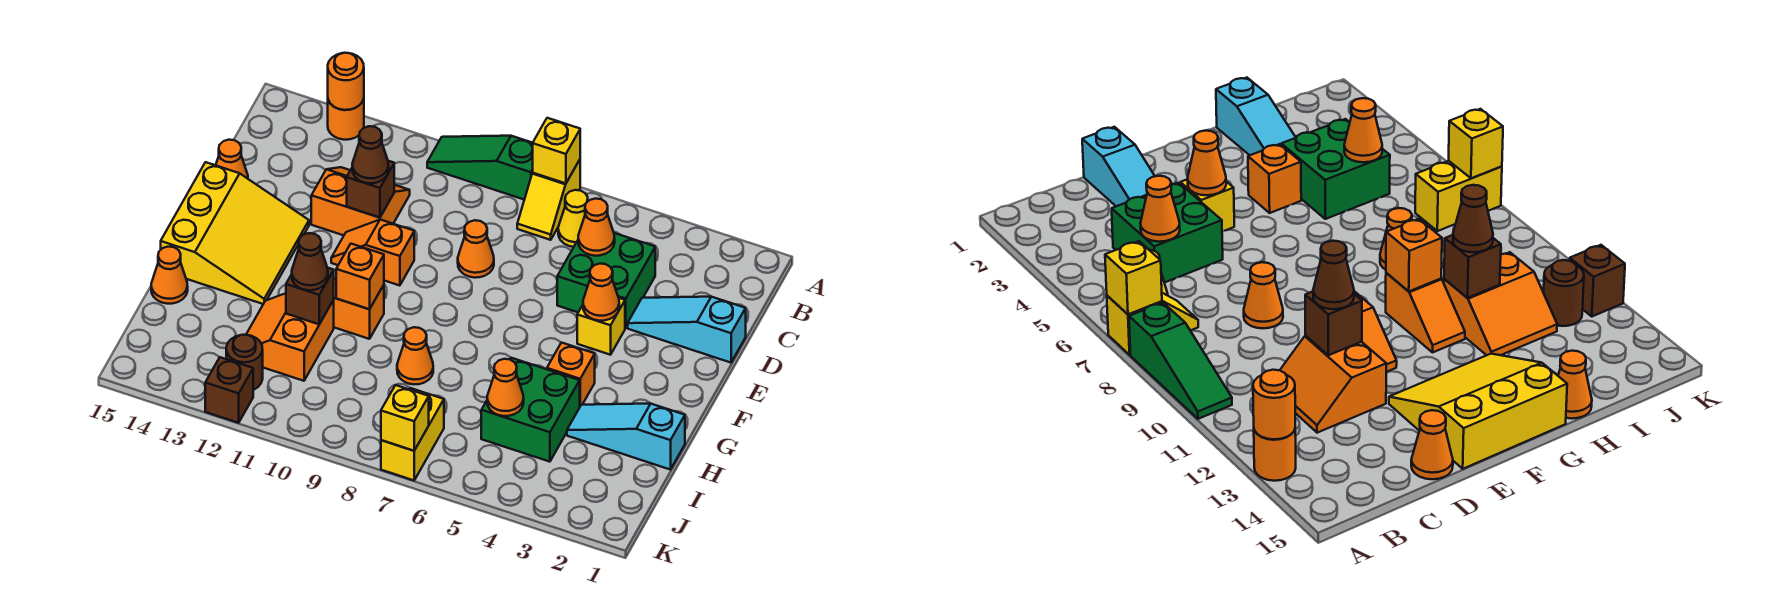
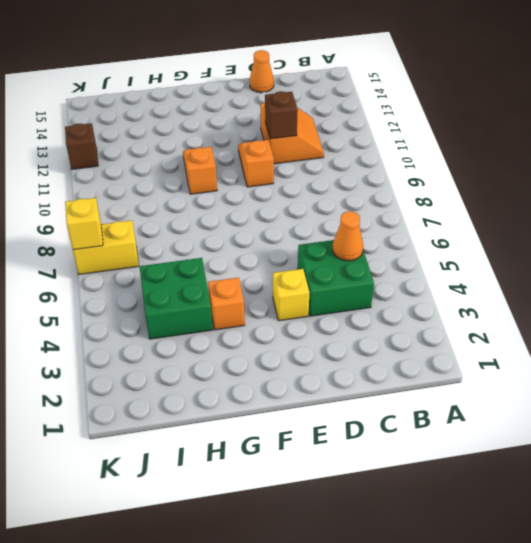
none -> yellow slope A7:B7 level 1 top A
none -> green slope A8:A10 level 1 top 8
none -> orange round brick A13 level 1
none -> yellow cone B6 level 1

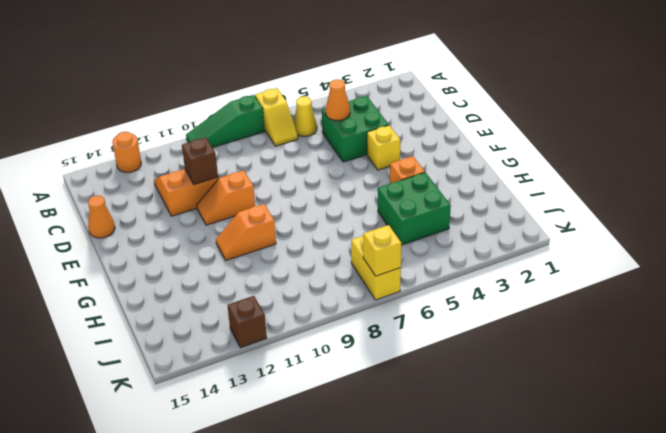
none -> cyan slope D1:D3 level 1 top 1
none -> orange cone D8 level 1
none -> yellow slope E13:G15 level 1 top 15
none -> cyan slope H1:H3 level 1 top 1

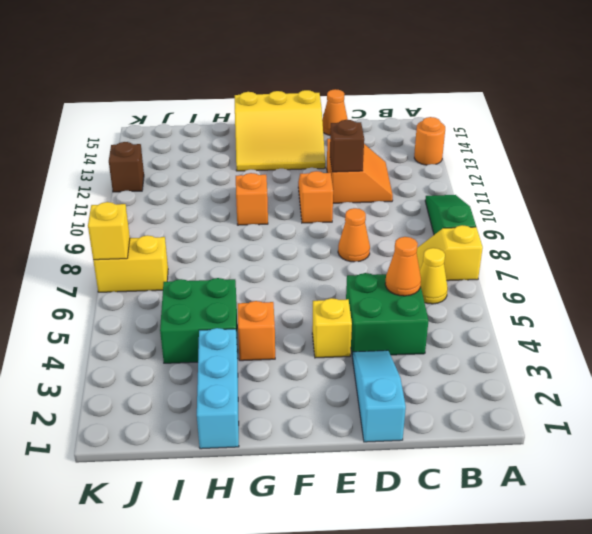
cyan brick H1:H3 level 1 -> cyan slope H1:H3 level 1 top 1
none -> orange cone H8 level 1
none -> orange slope H11:I12 level 1 top 11
none -> orange cone H15 level 1
none -> brown round brick J12 level 1

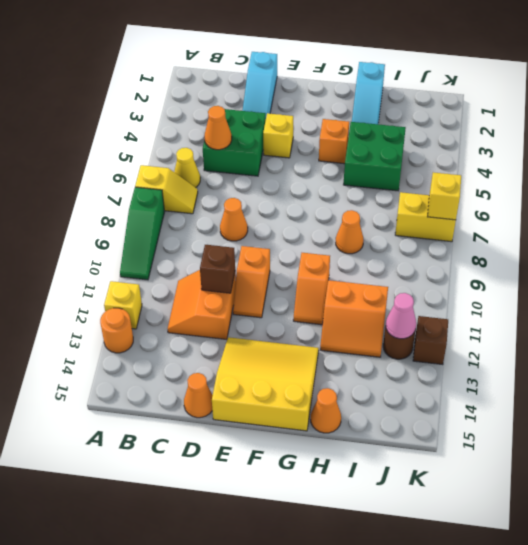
yellow brick A12 level 1 -> yellow brick A7 level 2
pink cone J12 level 2 -> none
none -> orange round brick A13 level 2
none -> orange cone E4 level 2
none -> orange brick G10 level 2
none -> brown brick H11 level 2

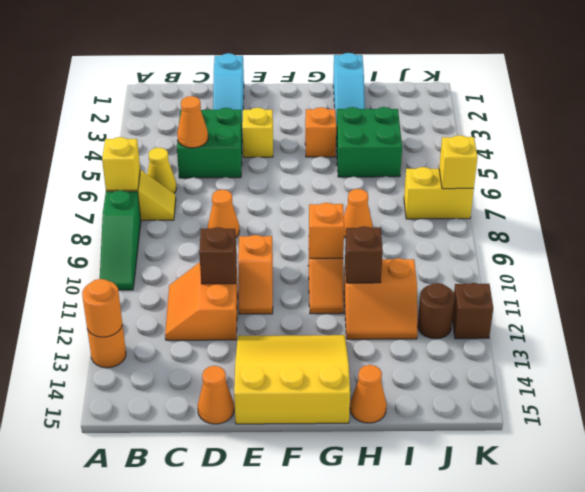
none -> orange cone E4 level 2
none -> orange cone I5 level 2
none -> brown cone D11 level 3
none -> brown cone H11 level 3

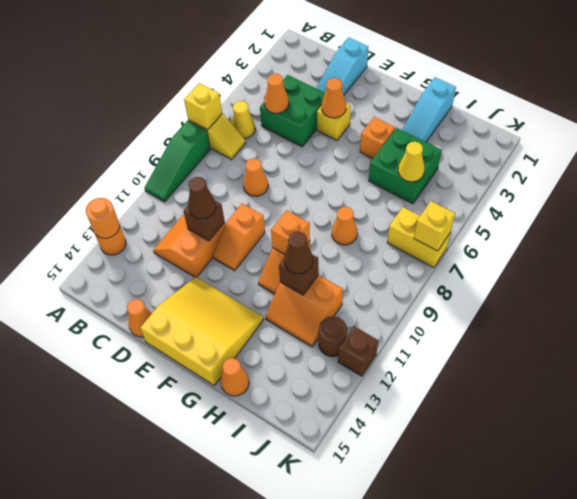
yellow cone I5 level 2 -> orange cone I5 level 2

